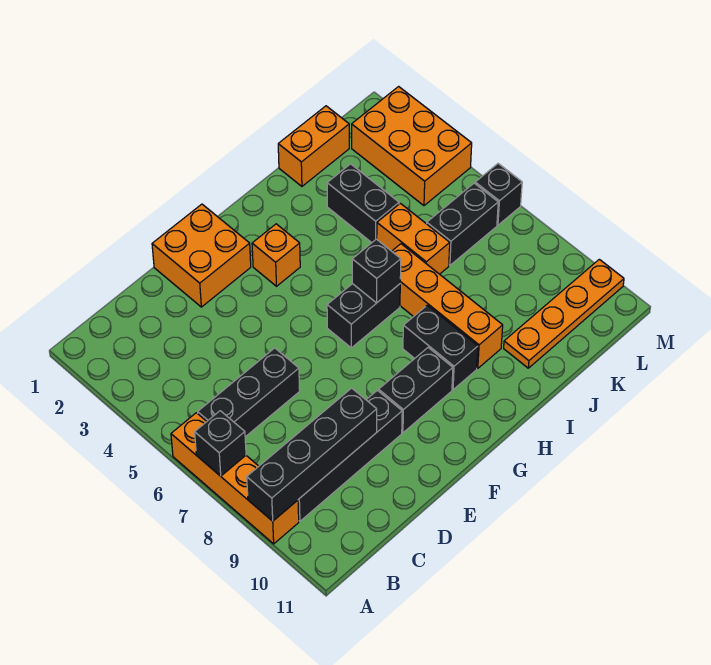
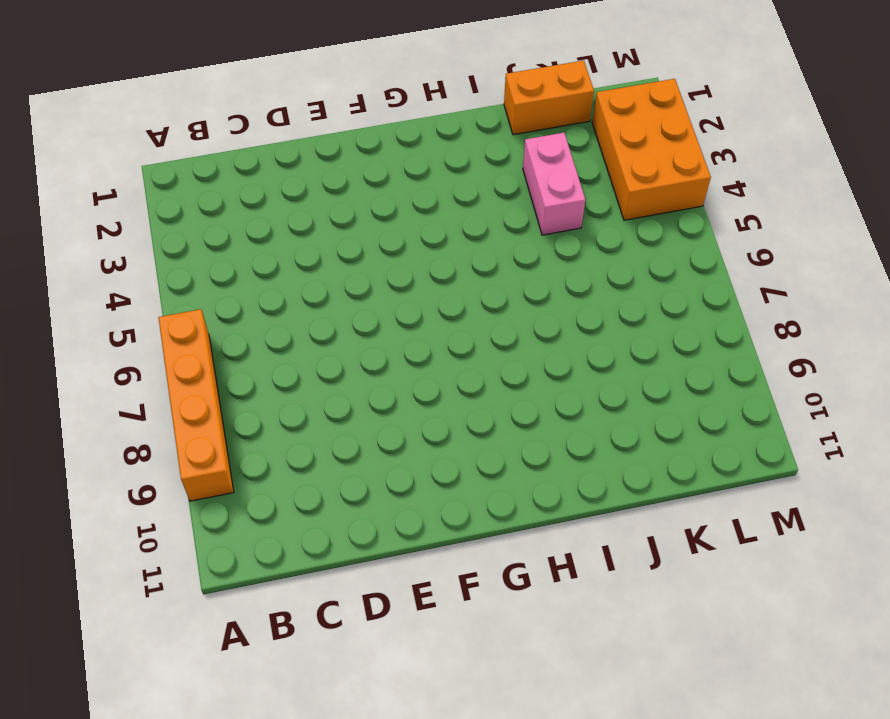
pink brick J3:J4 level 1 -> black brick J3:J4 level 1
none -> black brick B6:D6 level 1
none -> black brick B9:E9 level 1
none -> orange brick E1:F2 level 1

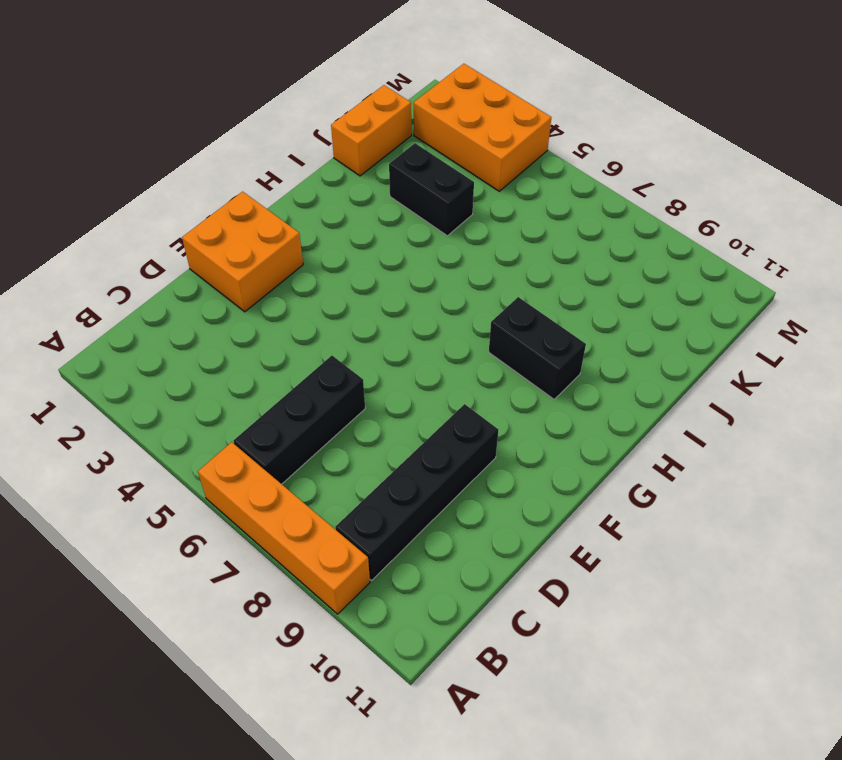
none -> black brick F9:G9 level 1
none -> orange brick G3 level 1
none -> black brick G6:H6 level 1

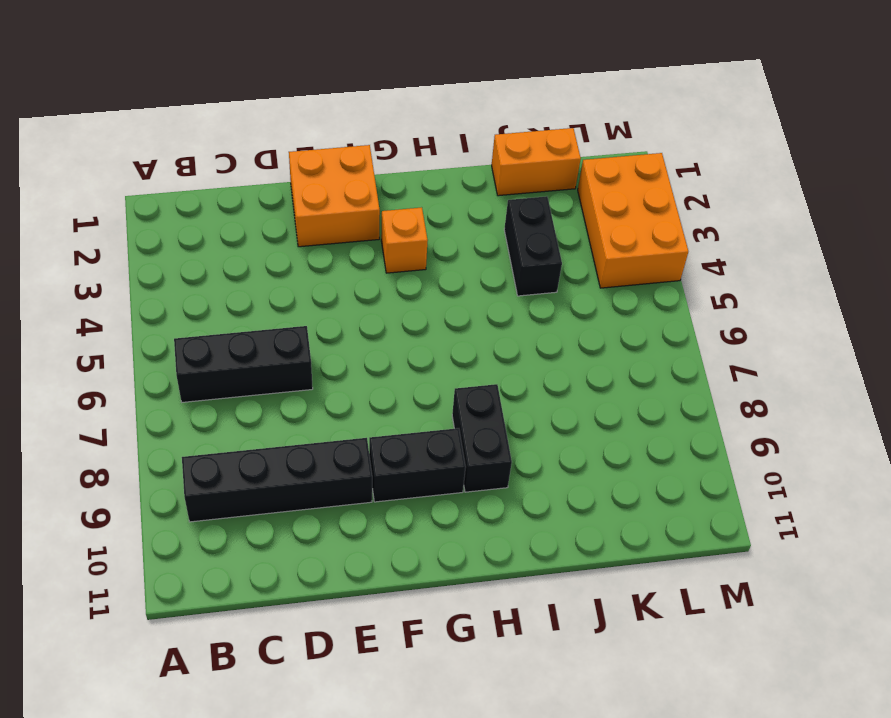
none -> orange brick A6:A9 level 1
none -> black brick G6:H6 level 1
none -> orange brick I6:I9 level 1

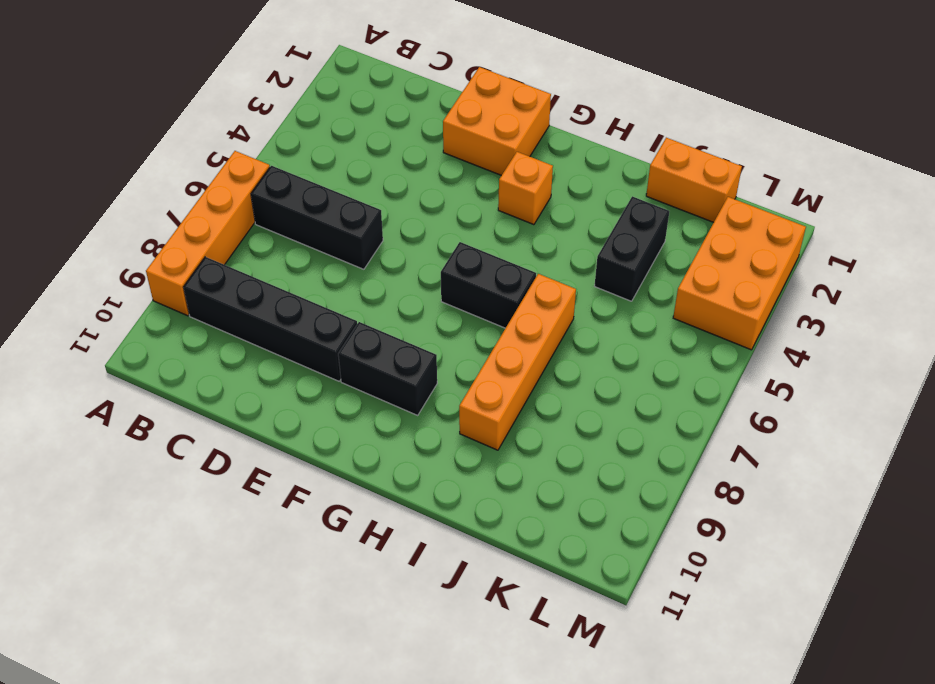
none -> black brick H8:H9 level 1
none -> orange brick J5:J6 level 1
none -> orange plate J10:M10 level 1

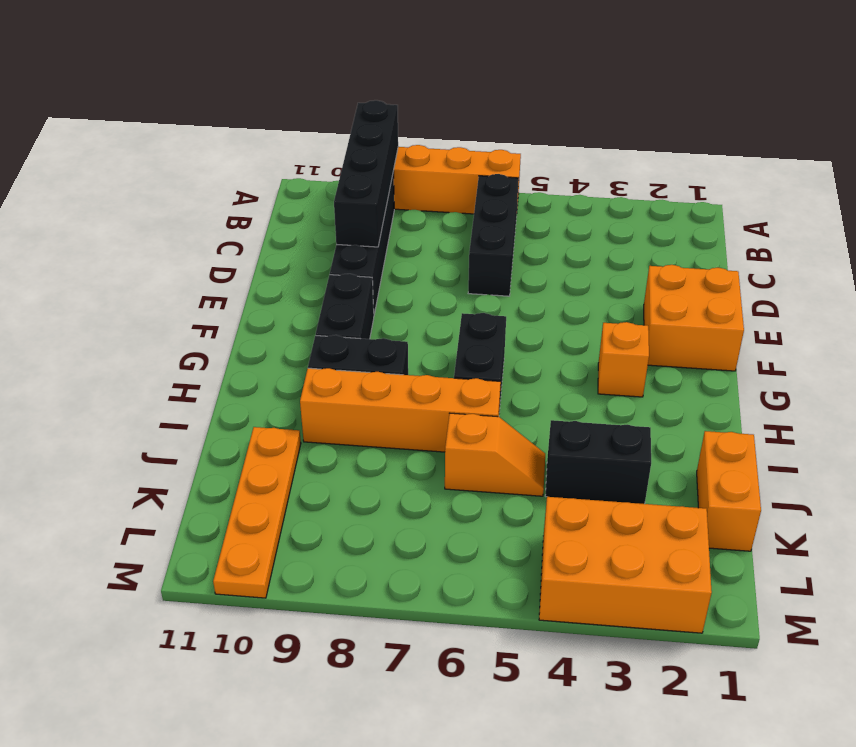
orange slope J5:J6 level 1 top 6 -> orange brick J5:J6 level 1
none -> black brick K6:L6 level 1
none -> black brick M6 level 1
none -> black brick A7 level 2

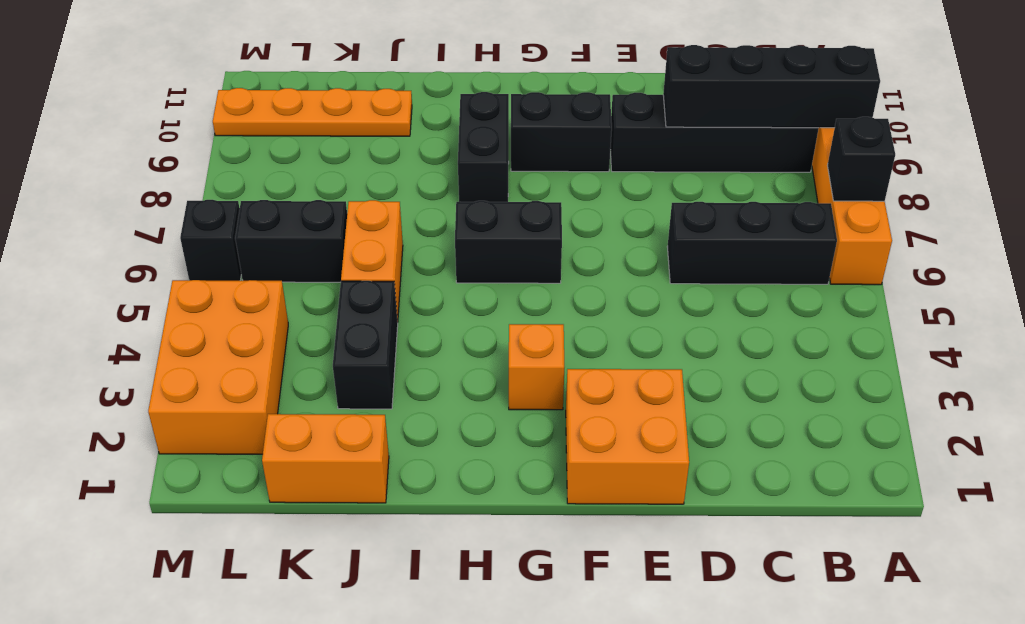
none -> orange brick I6:I9 level 1
none -> black brick H6 level 2

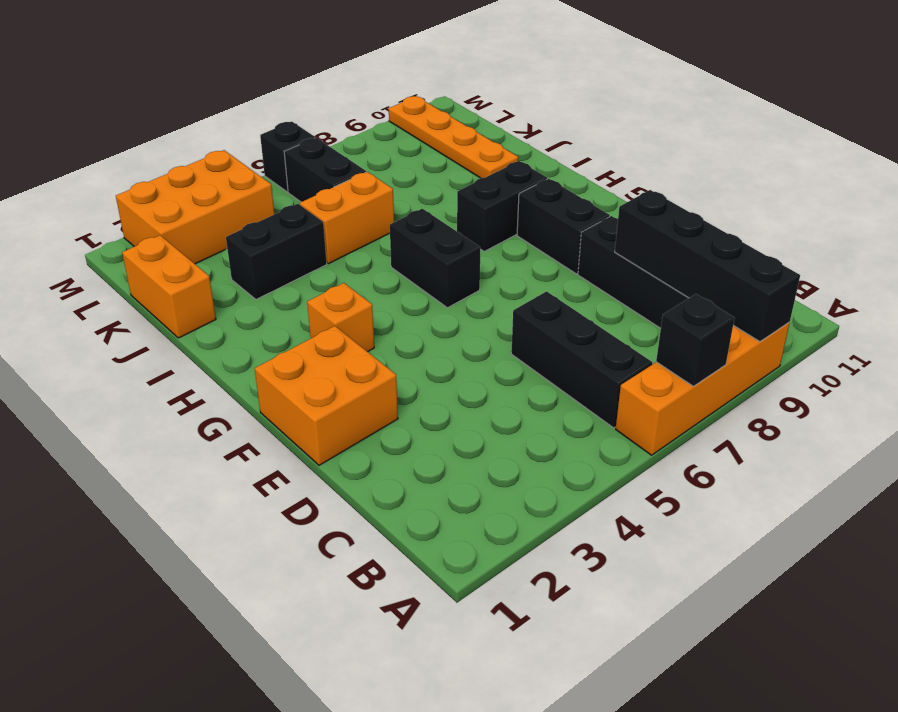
none -> orange brick I6:I9 level 1
none -> black brick H6 level 2

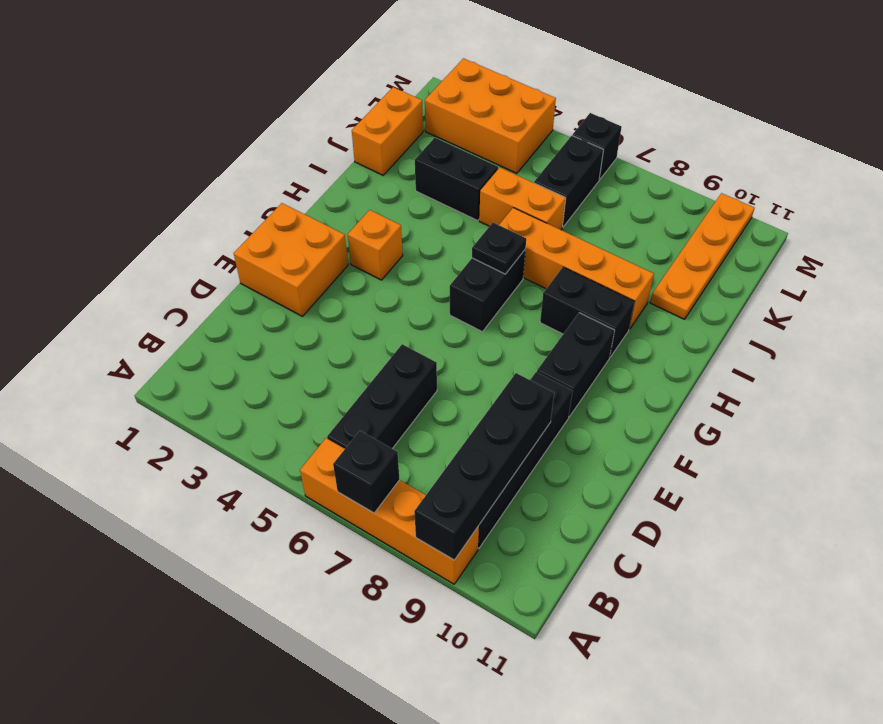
black plate H6 level 2 -> black brick H6 level 2

